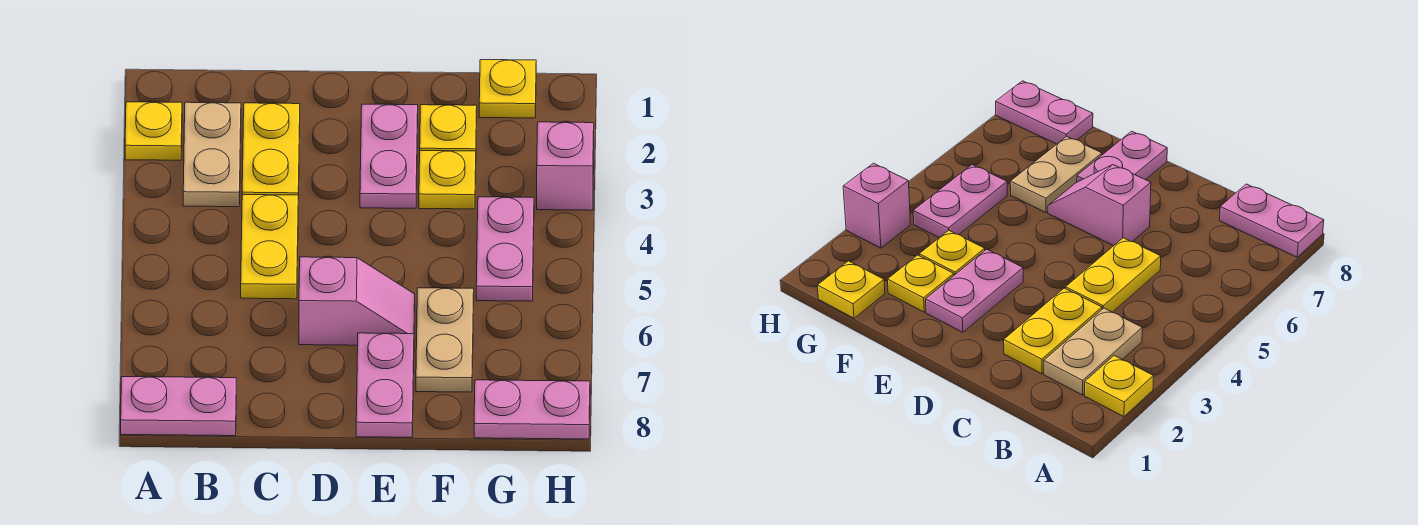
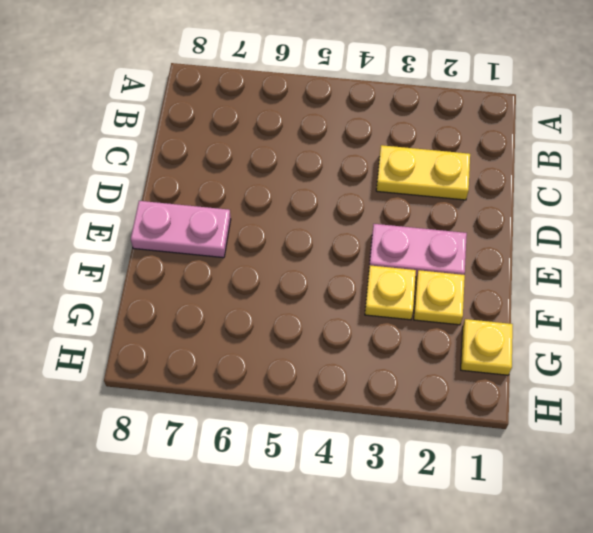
none -> yellow plate A2 level 1
none -> pink plate A8:B8 level 1
none -> tan plate B2:B3 level 1

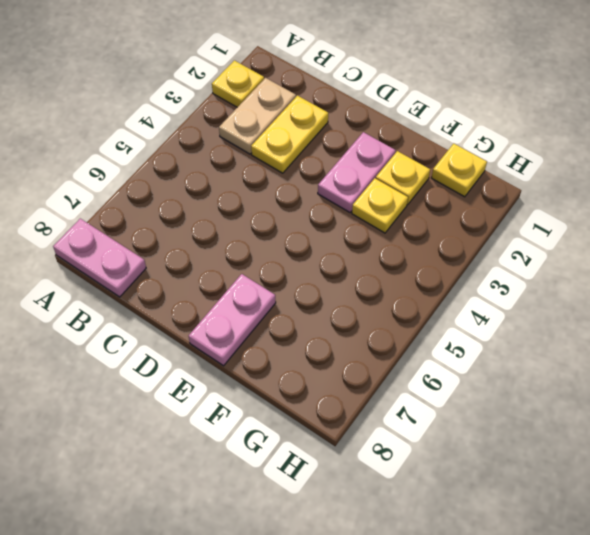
none -> yellow plate C4:C5 level 1
none -> pink slope D6:E6 level 1 top D
none -> tan plate F6:F7 level 1

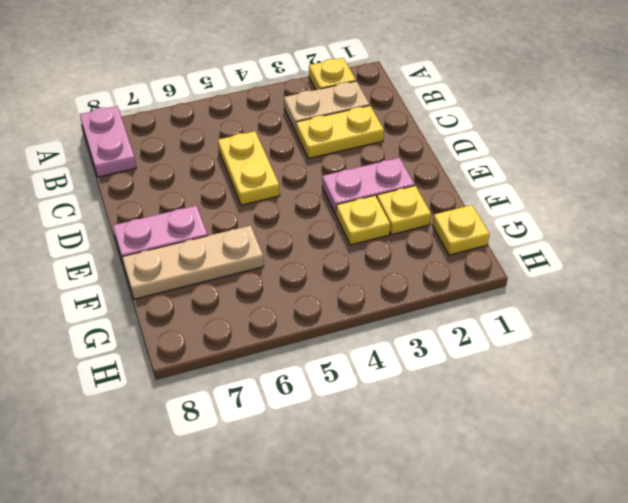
yellow plate C5:D5 level 1 -> yellow plate C4:C5 level 1
tan plate F6:F8 level 1 -> tan plate F6:F7 level 1
none -> pink slope D6:E6 level 1 top D
none -> pink plate G4:G5 level 1
none -> pink plate G8:H8 level 1

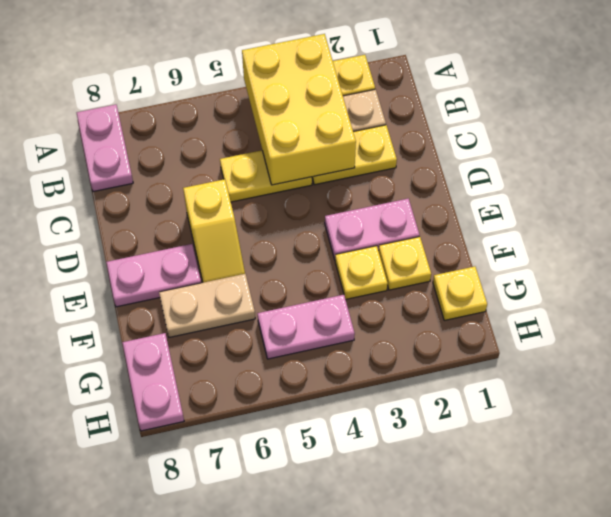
yellow brick A3:C4 level 2 -> none
yellow slope D6:E6 level 1 top D -> pink slope D6:E6 level 1 top D
none -> pink brick H3 level 1

